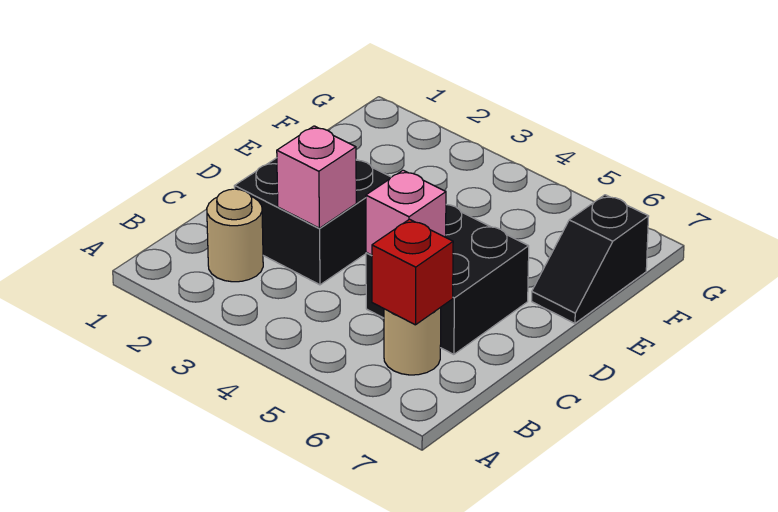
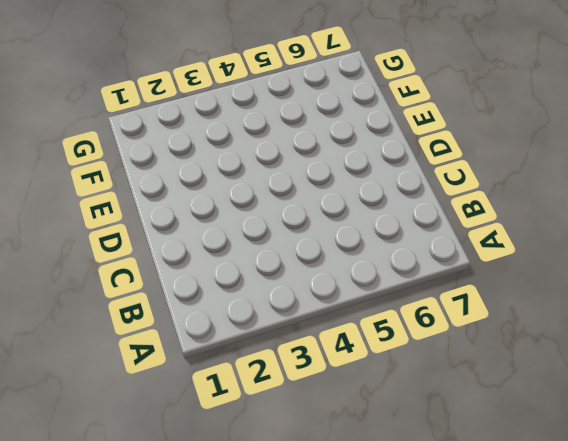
none -> tan round brick B2 level 1
none -> tan round brick B6 level 1

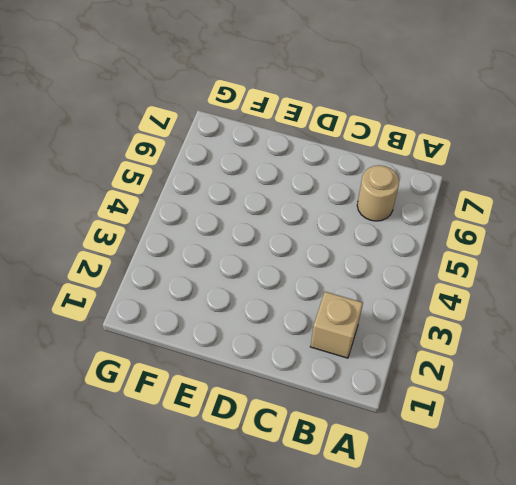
tan brick B2 level 1 -> tan round brick B2 level 1
none -> black brick C2:D3 level 1
none -> black brick C5:D6 level 1

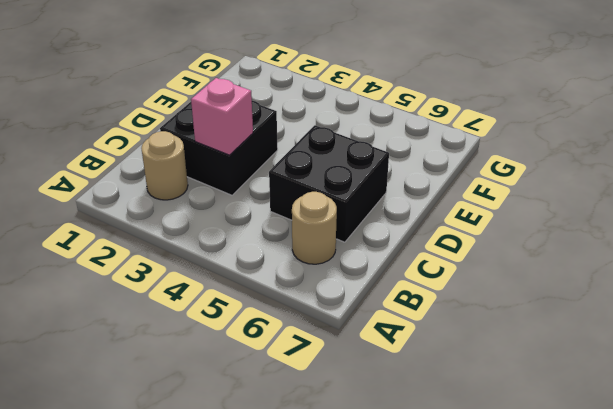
none -> black slope E7:F7 level 1 top F
none -> red brick B6 level 2

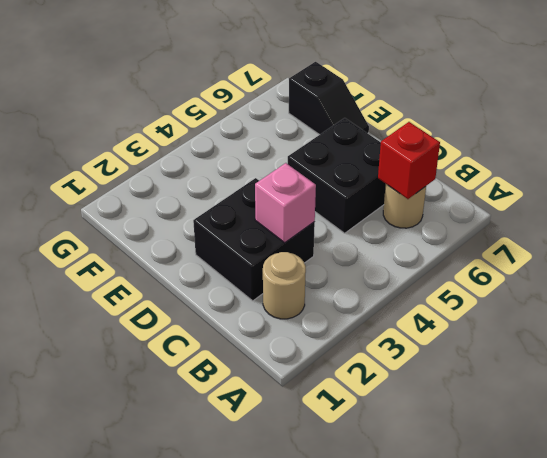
none -> pink brick C5 level 2

